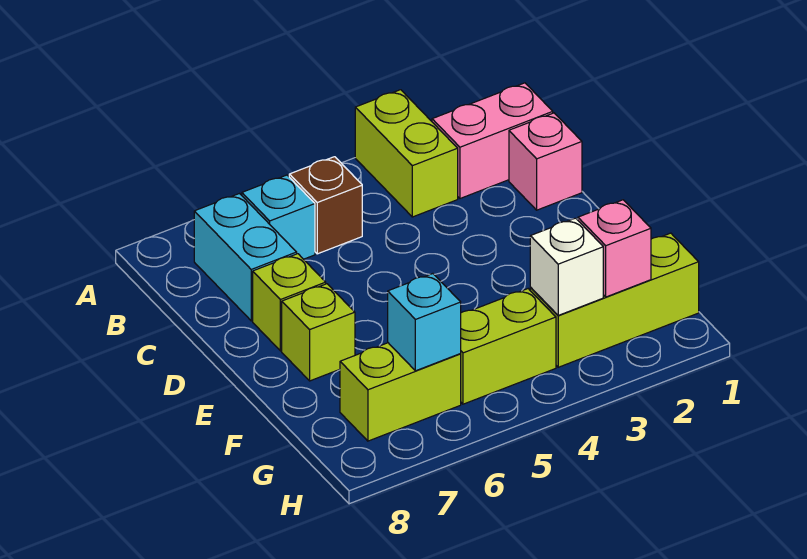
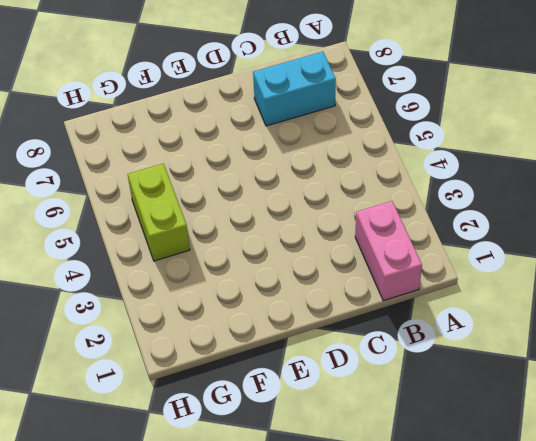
none -> lime brick A3:B3 level 1
none -> brown brick B5 level 1
none -> cyan brick B6 level 1

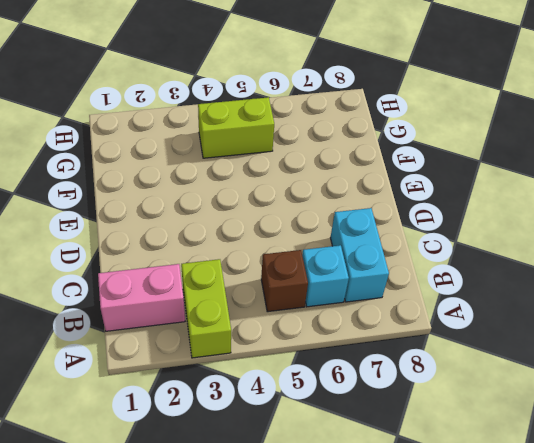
none -> pink brick C1 level 1
none -> lime brick D7 level 1
none -> lime brick E7 level 1

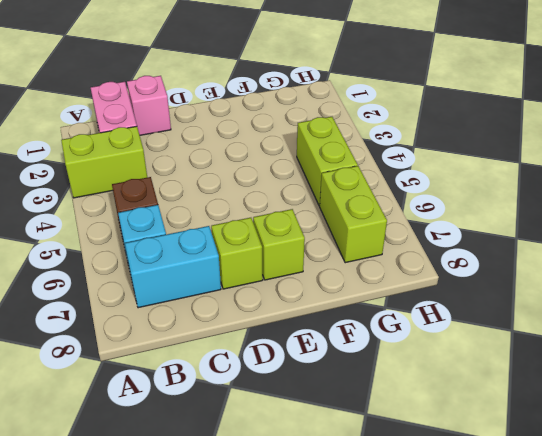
none -> lime brick G1:G3 level 1
none -> pink brick G2 level 2
none -> white brick G3 level 2

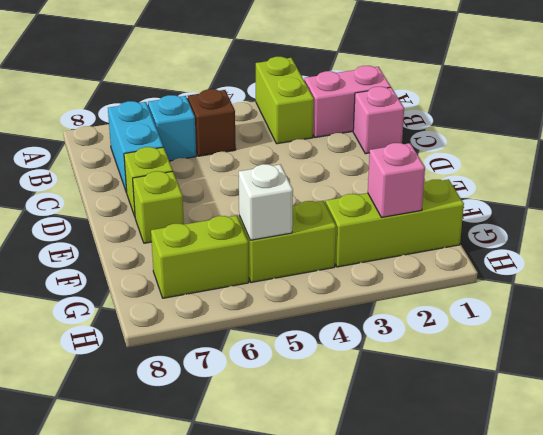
white brick G5 level 2 -> white brick G3 level 2
none -> cyan brick G6 level 2

